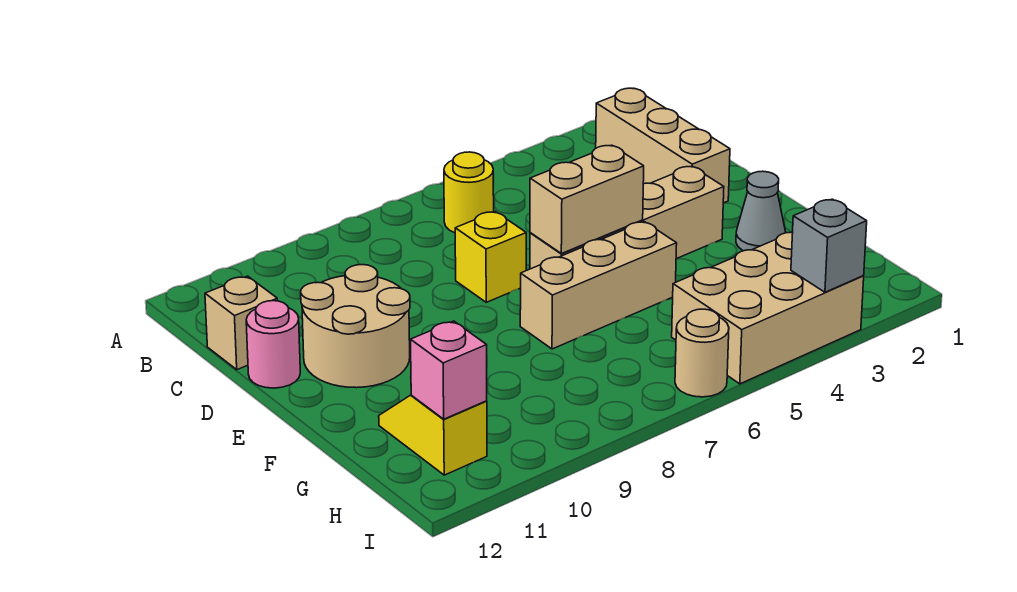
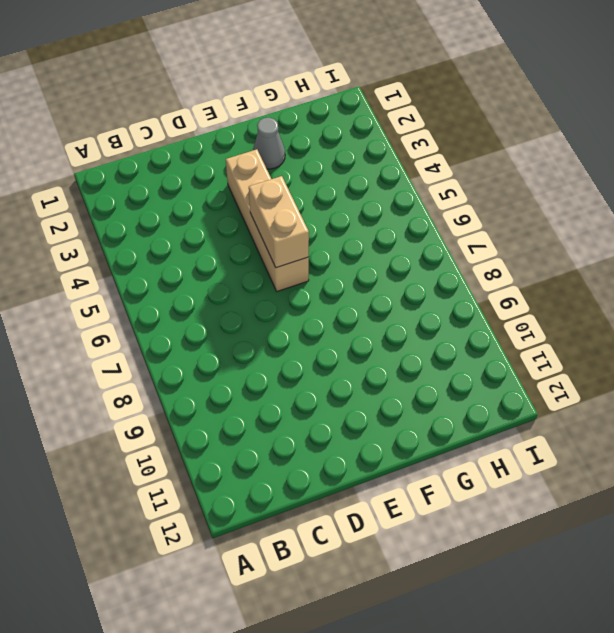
none -> tan brick B2:D2 level 1
none -> yellow round brick B6 level 1
none -> tan brick C12 level 1

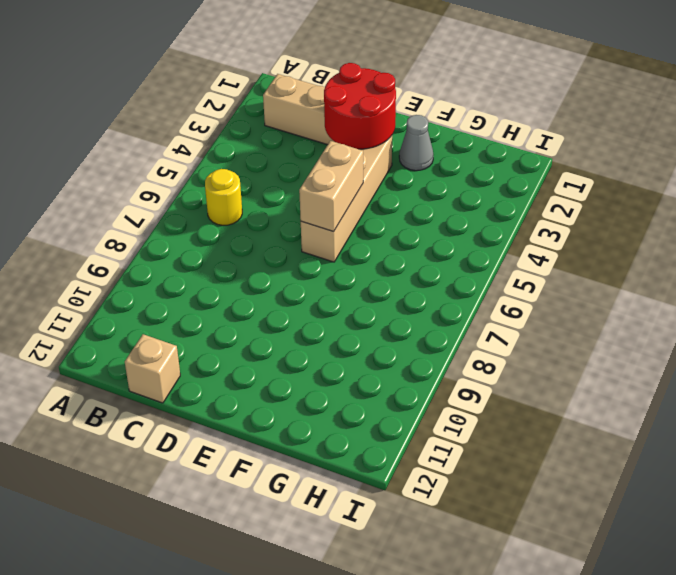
red round brick D2:E3 level 2 -> none
none -> yellow brick D7 level 1
none -> tan round brick D10:E11 level 1
none -> pink round brick D12 level 1

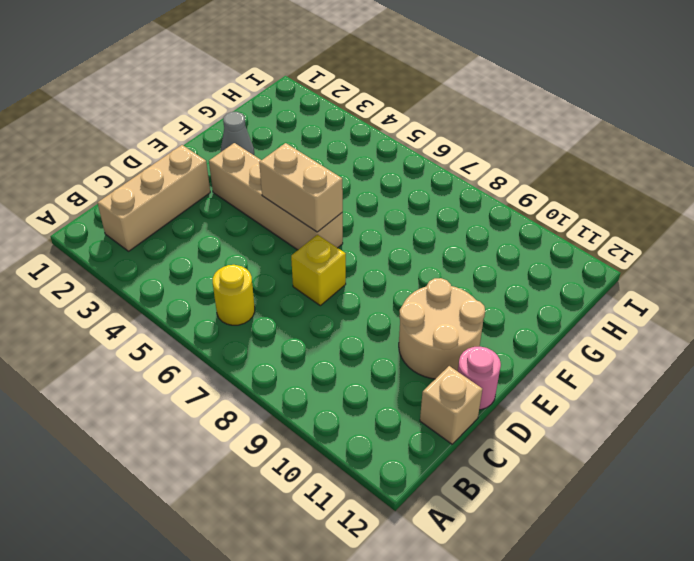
none -> tan brick F5:F7 level 1
none -> yellow slope G11:H11 level 1 top H
none -> tan brick H3:I5 level 1

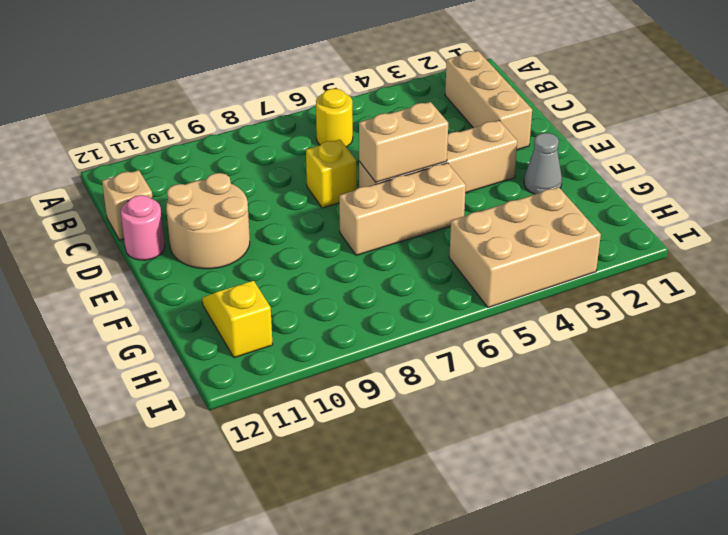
none -> tan round brick I6 level 1
none -> pink brick H11 level 2
none -> grey brick I3 level 2

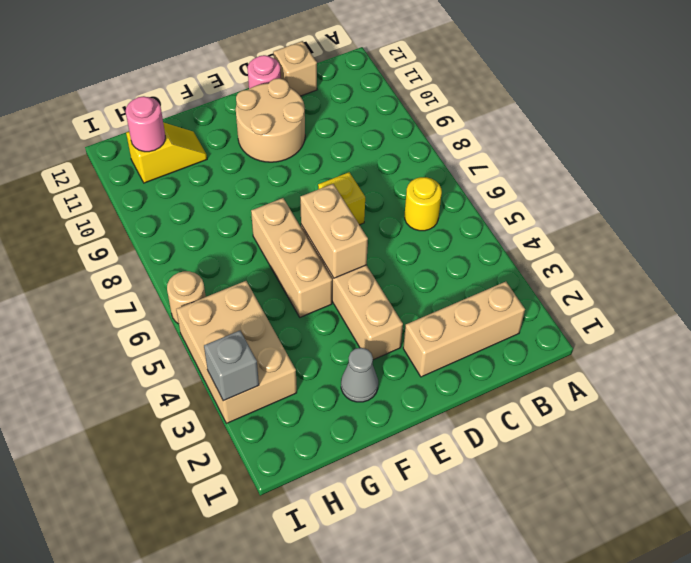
pink round brick H11 level 2 -> pink brick H11 level 2

